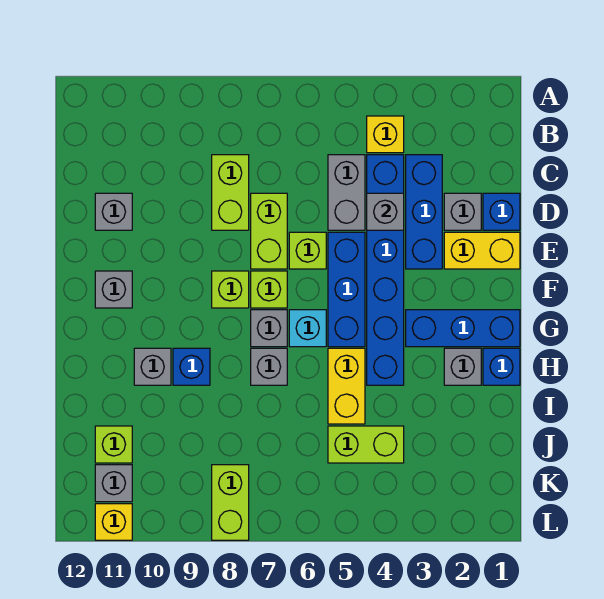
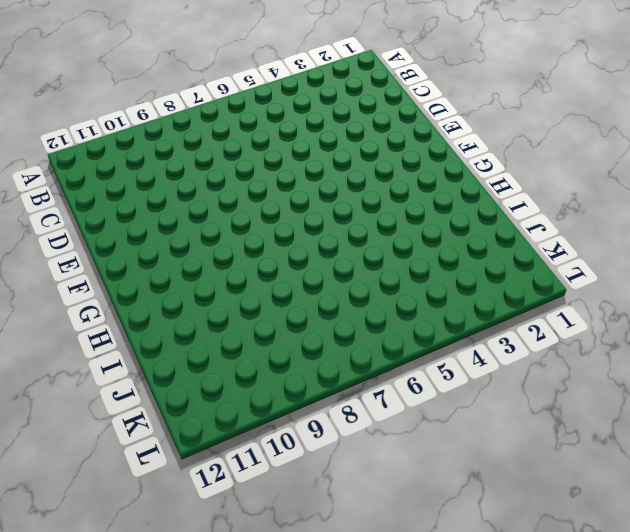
none -> yellow brick B4 level 1
none -> blue brick C3:E3 level 1
none -> blue brick C4:H4 level 1
none -> grey brick C5:D5 level 1

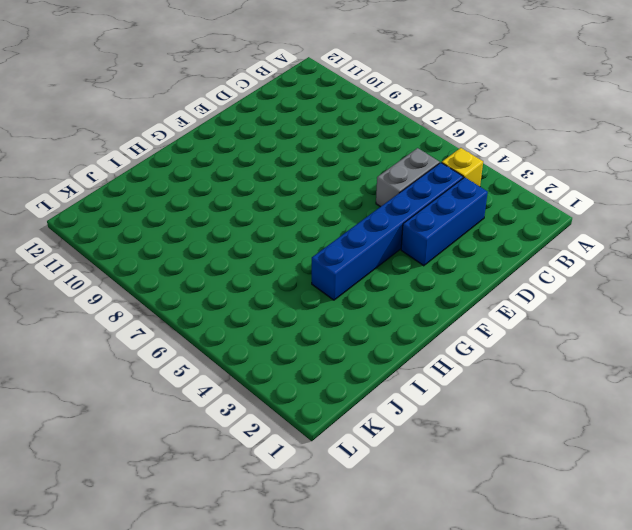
none -> lime brick C8:D8 level 1
none -> blue brick D1 level 1
none -> grey brick D2 level 1
none -> lime brick D7:E7 level 1

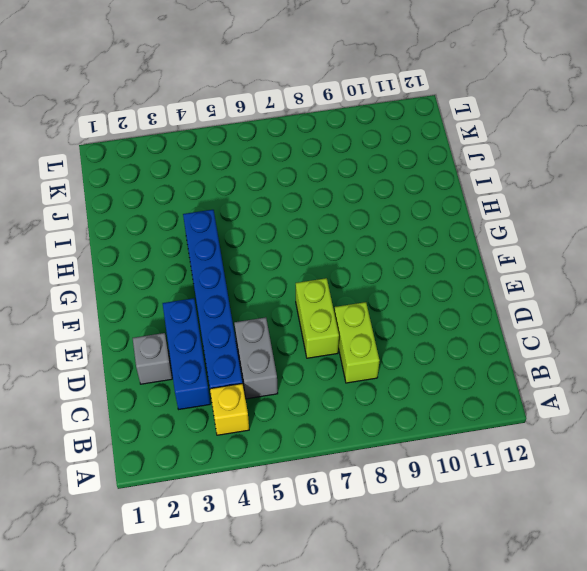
none -> blue brick D1 level 1
none -> grey brick D11 level 1
none -> yellow brick E1:E2 level 1
none -> blue brick E5:G5 level 1

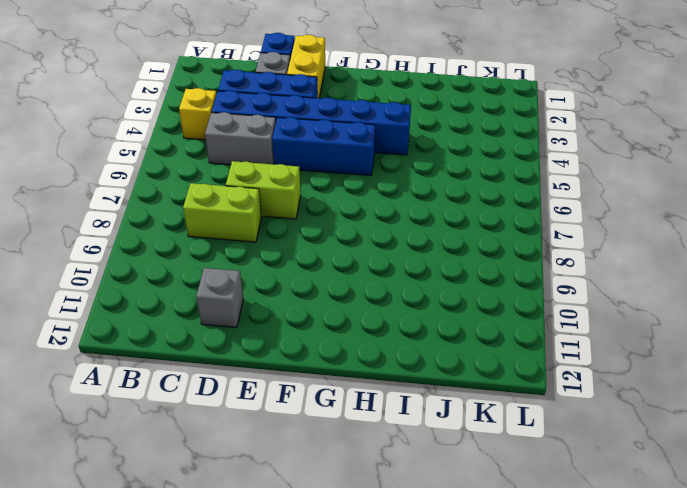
none -> lime brick E6 level 1
none -> lime brick F7 level 1
none -> lime brick F8 level 1
none -> grey brick F11 level 1

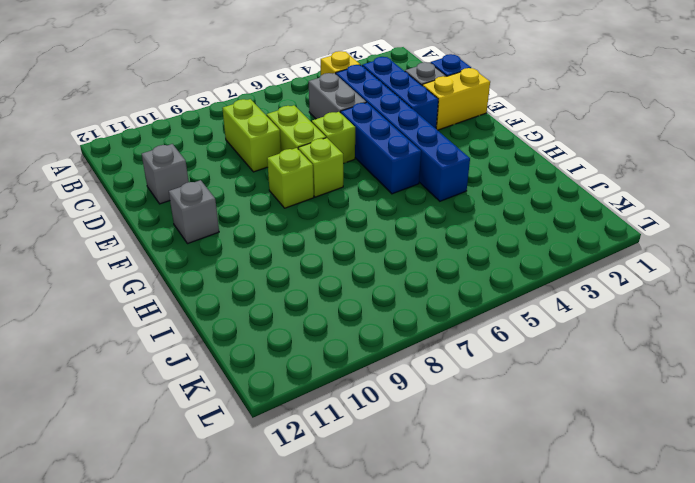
none -> blue brick G1:G3 level 1
none -> cyan brick G6 level 1
none -> grey brick G7 level 1
none -> blue brick H1 level 1

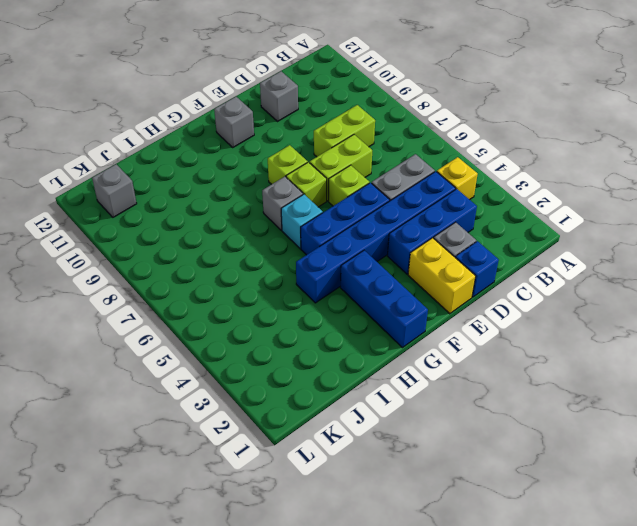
none -> blue brick H1 level 1
none -> grey brick H2 level 1
none -> yellow brick H5:I5 level 1
none -> grey brick H7 level 1

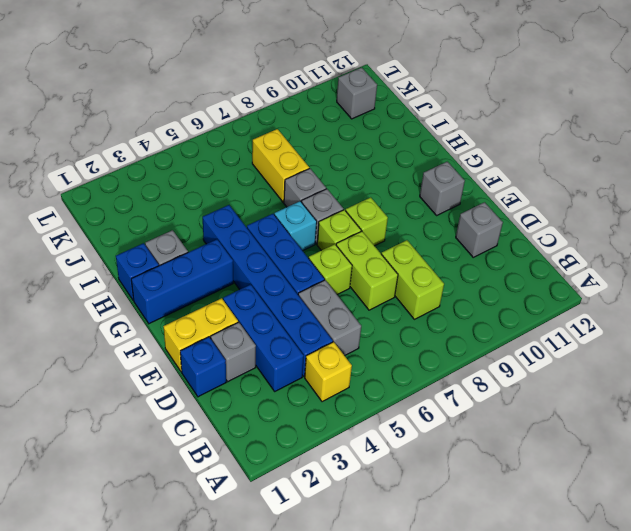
yellow brick I7:J7 level 1 -> yellow brick H5:I5 level 1
none -> blue brick H9 level 1
none -> grey brick H10 level 1
none -> lime brick J4:J5 level 1
none -> lime brick J11 level 1

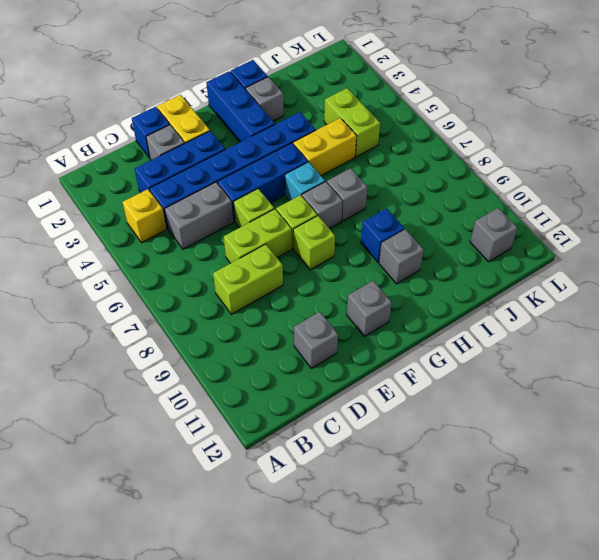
none -> lime brick J11 level 1
none -> lime brick K8:L8 level 1
none -> yellow brick L11 level 1
none -> grey brick D4 level 2

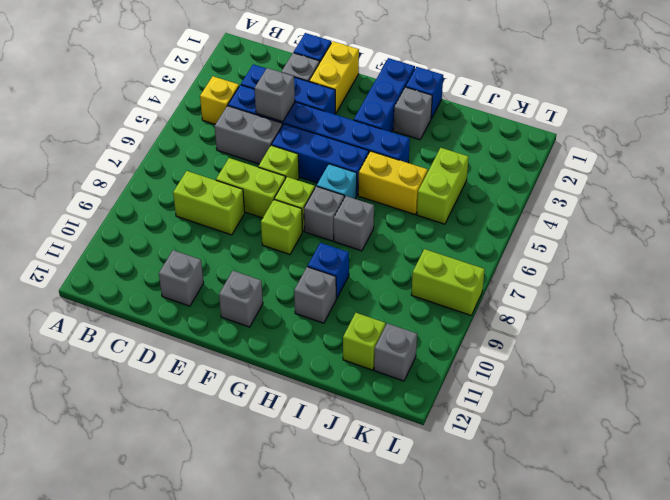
none -> yellow brick L11 level 1

